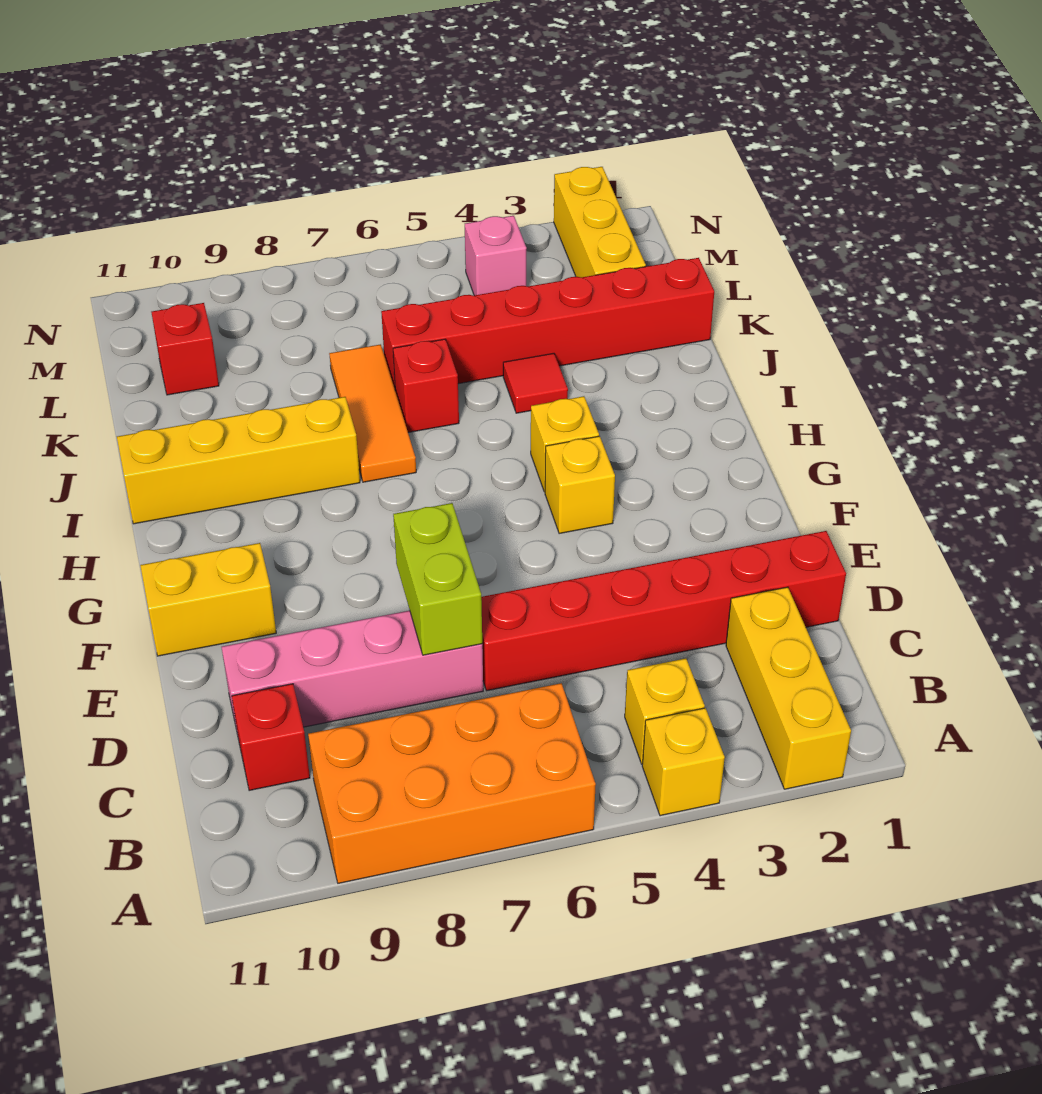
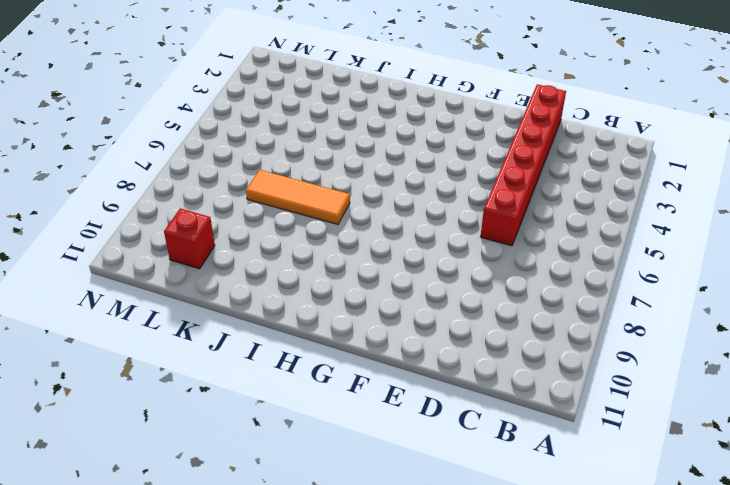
none -> yellow brick A2:C2 level 1
none -> yellow brick A4 level 1
none -> orange brick A6:B9 level 1

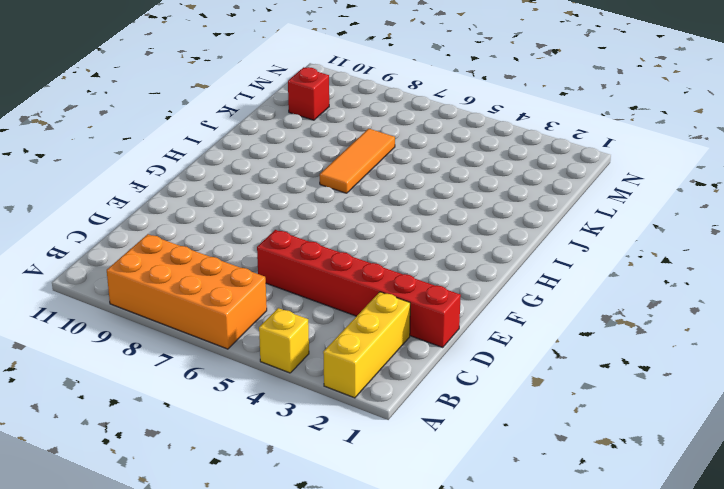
none -> yellow brick B4 level 1
none -> red brick C10 level 1
none -> pink brick D7:D10 level 1

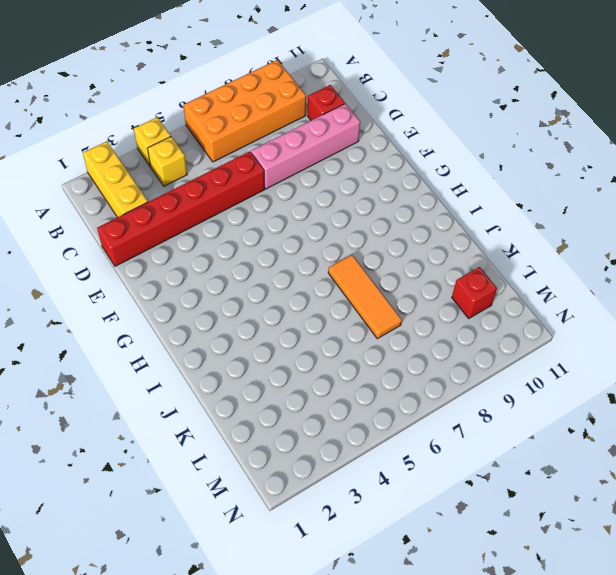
none -> yellow brick F10:F11 level 1
none -> yellow brick G4 level 1
none -> yellow brick H4 level 1

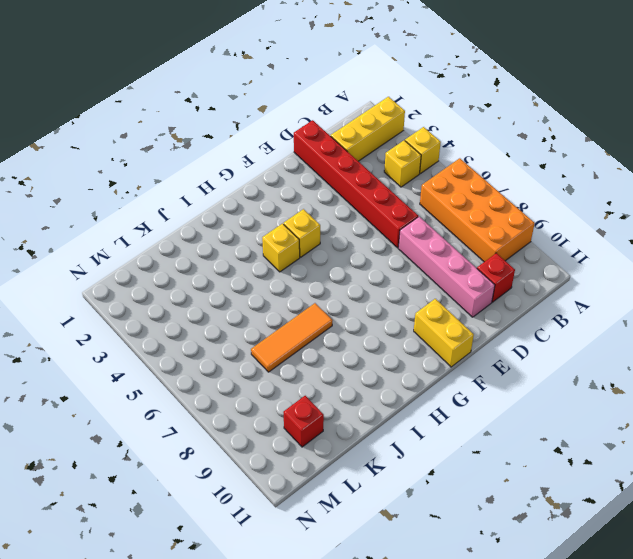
none -> yellow brick I8:I11 level 1
none -> red tile J4 level 1
none -> red brick J6 level 1

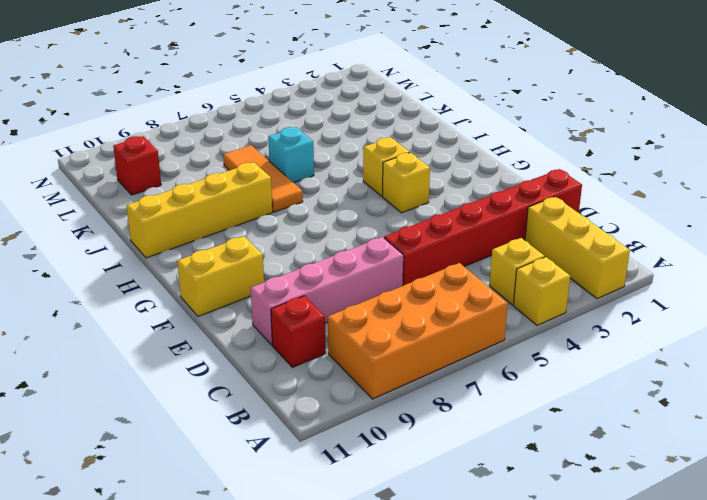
cyan brick J6 level 1 -> red brick J6 level 1
none -> red tile J4 level 1
none -> red brick K1:K6 level 1
none -> yellow brick L2:N2 level 1

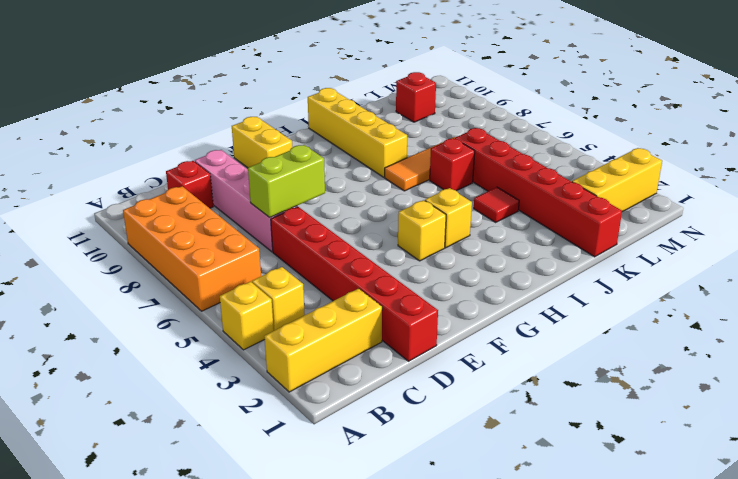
none -> pink brick M4 level 1

